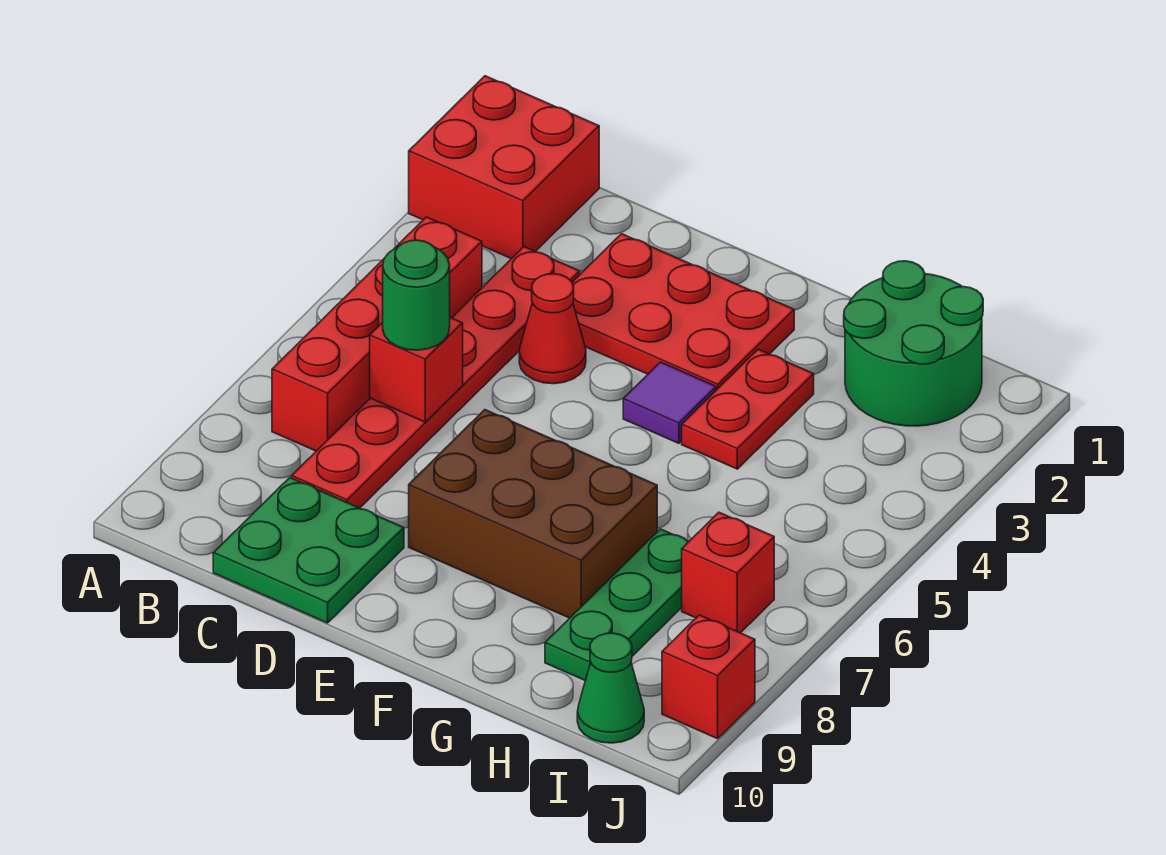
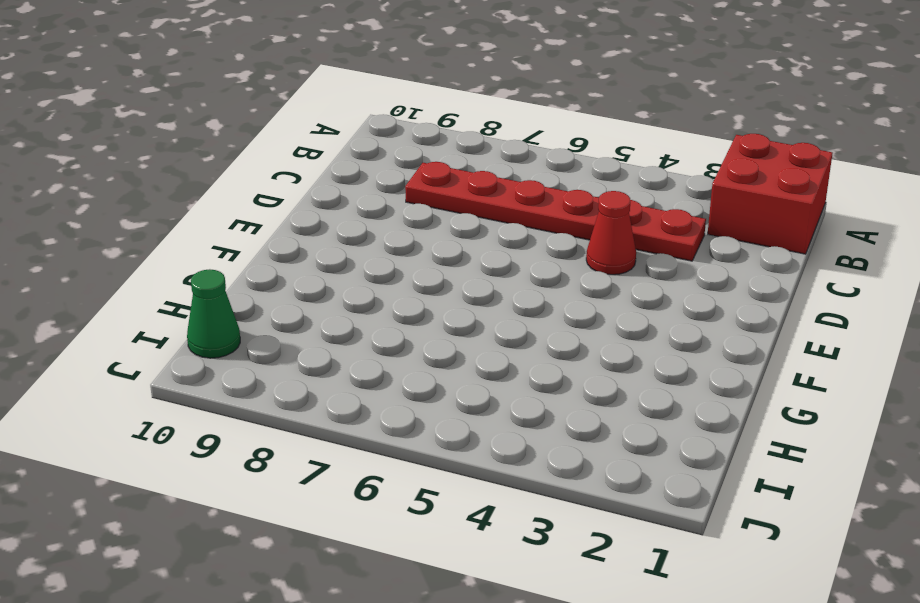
none -> red brick B4:B7 level 1
none -> green plate C9:D10 level 1
none -> red plate D2:F3 level 1

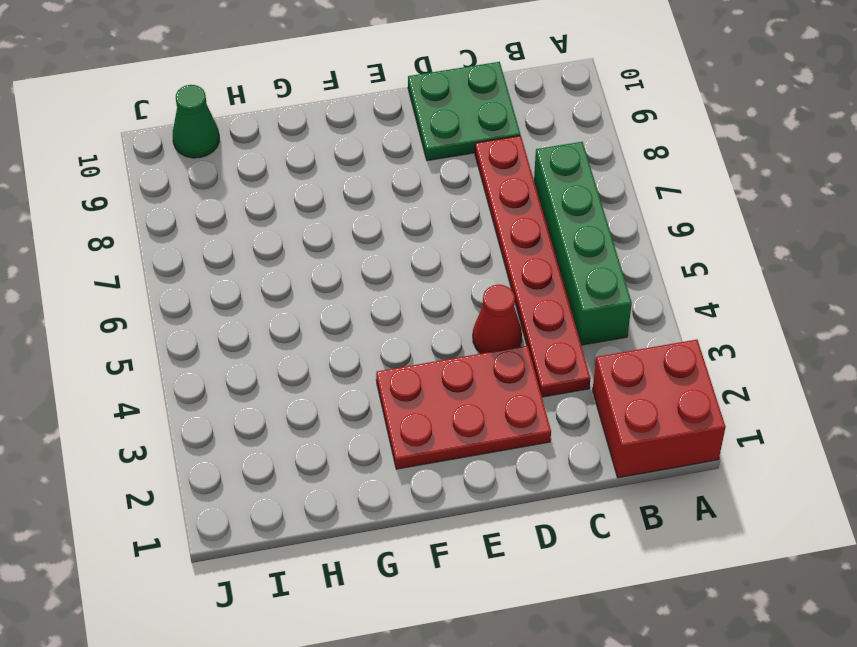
green brick B4:B7 level 1 -> red brick B4:B7 level 1
none -> brown brick E7:G8 level 1
none -> purple tile F4 level 1
none -> red plate G3:G4 level 1

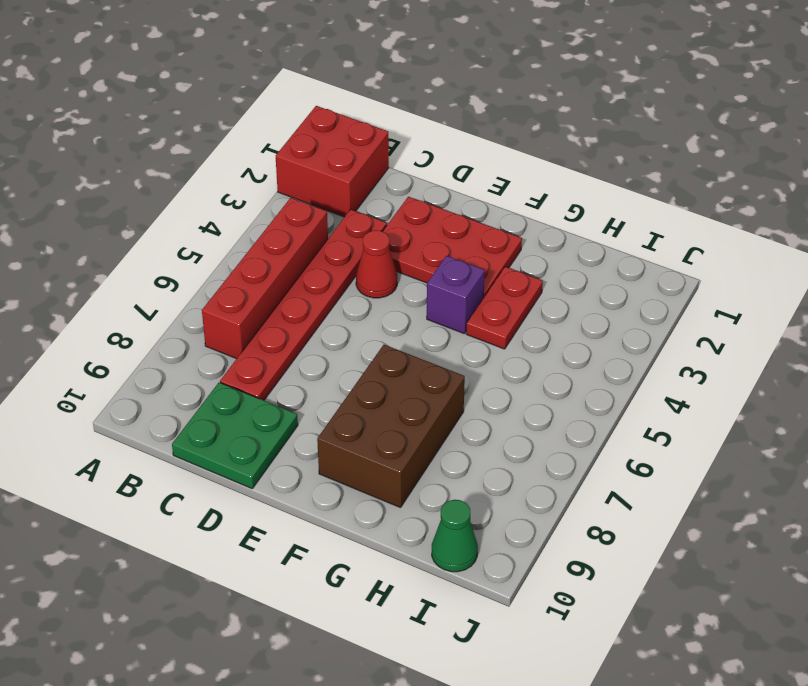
purple brick F4 level 1 -> purple tile F4 level 1
brown brick F7:G9 level 1 -> brown brick E7:G8 level 1
none -> green round brick H1:I2 level 1
none -> green plate H7:H9 level 1
none -> red brick I7 level 1

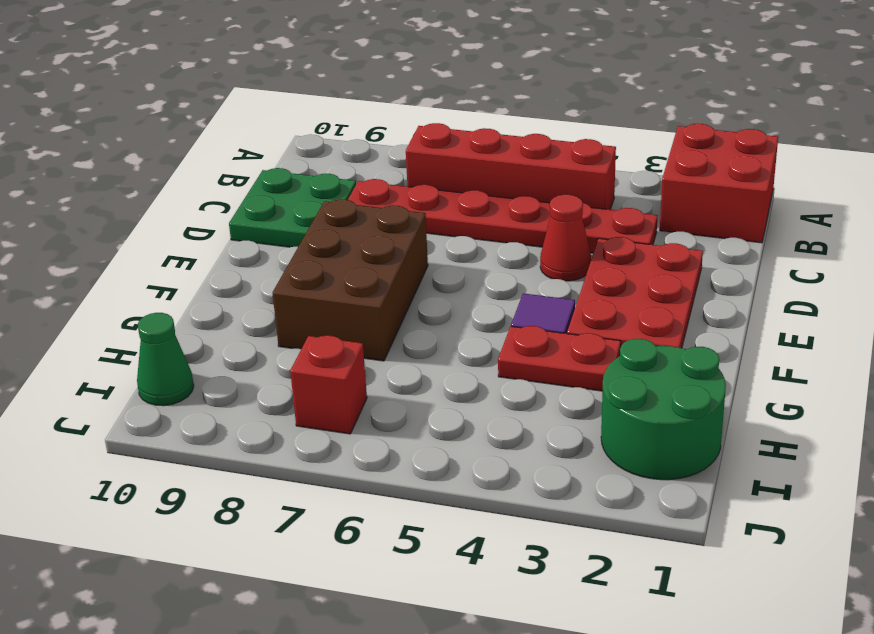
none -> green plate H7:H9 level 1
none -> red brick J9 level 1
none -> red brick C6 level 2

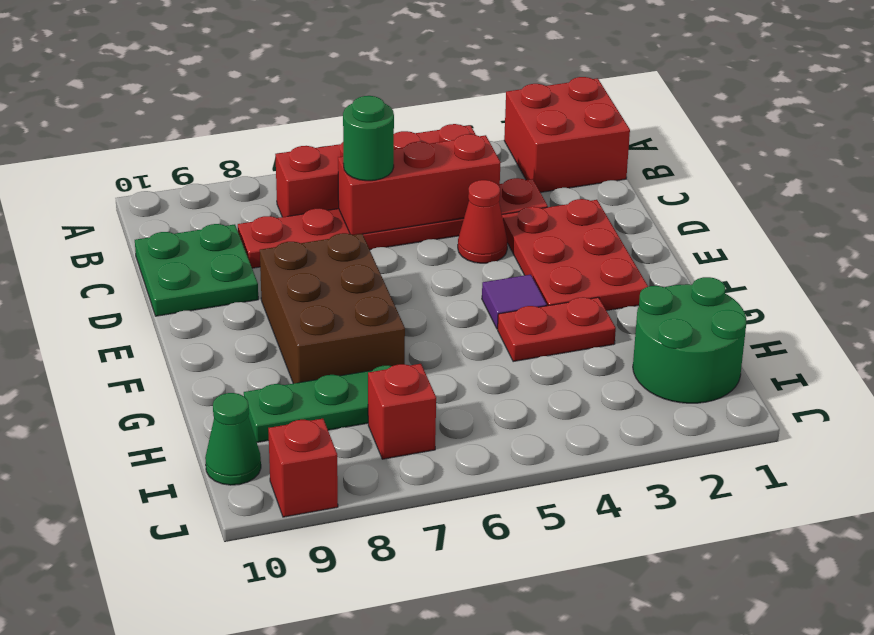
red brick C4:C6 level 2 -> red brick C6 level 2

